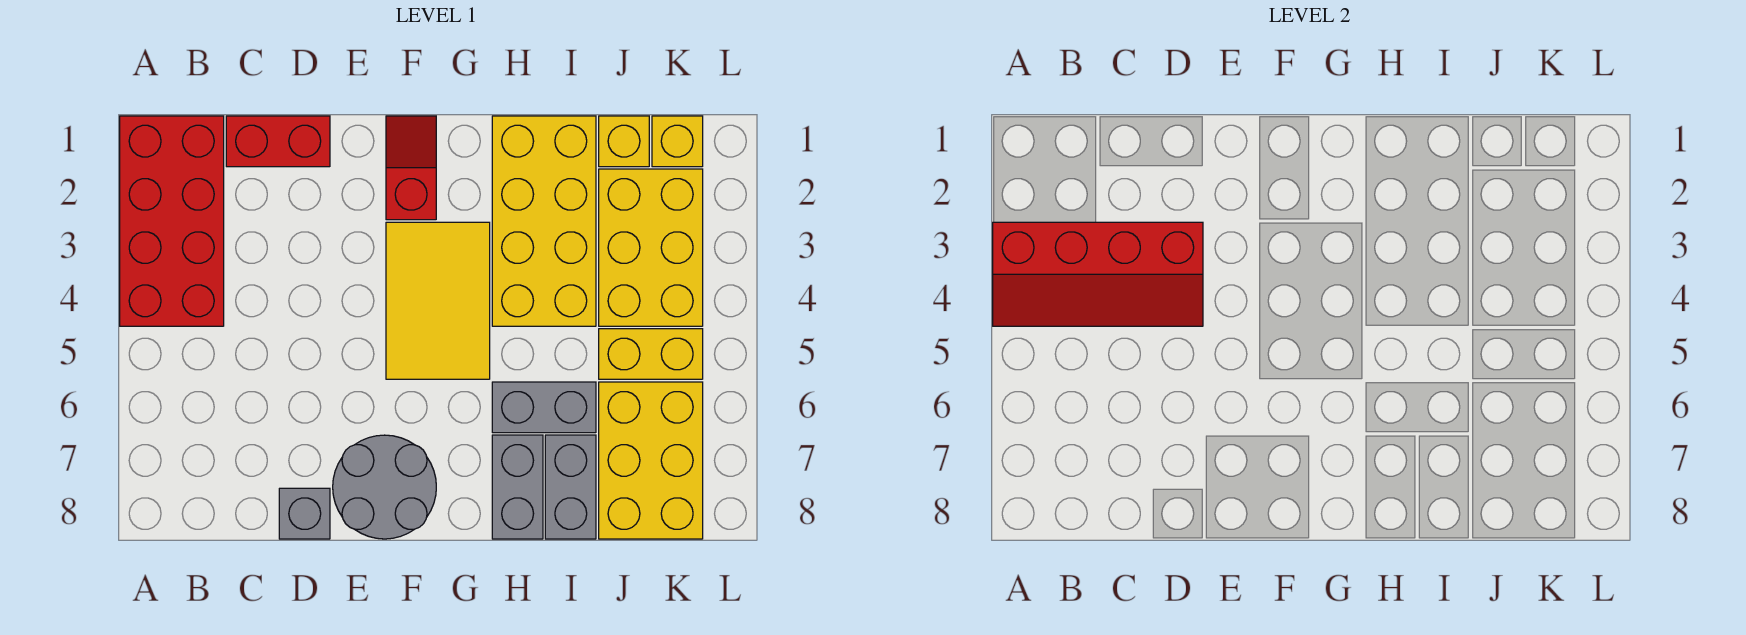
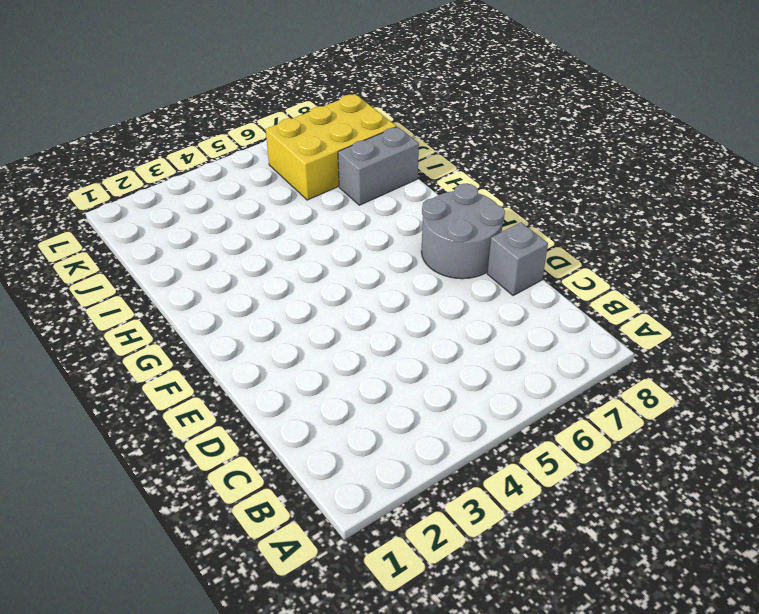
none -> red brick A1:B4 level 1
none -> red brick C1:D1 level 1
none -> red slope F1:F2 level 1 top 2

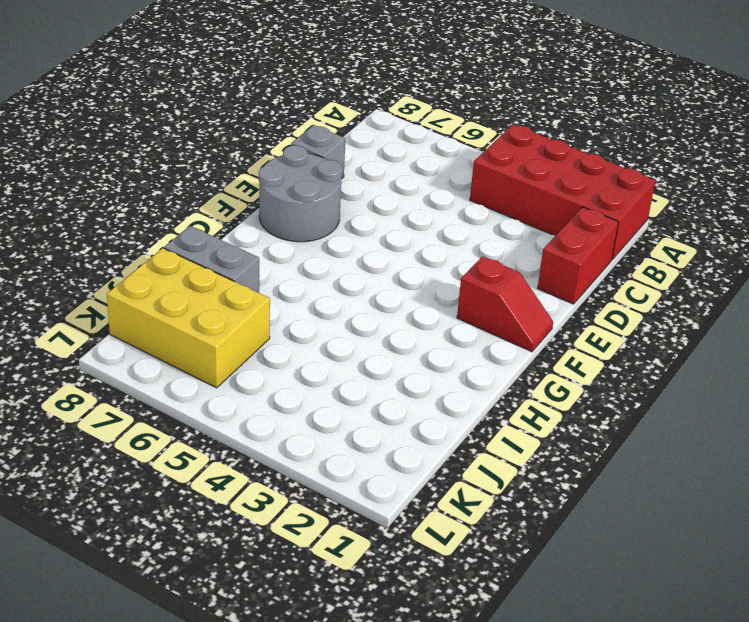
none -> yellow tile F3:G5 level 1
none -> yellow brick H1:I4 level 1
none -> grey brick H6:I6 level 1

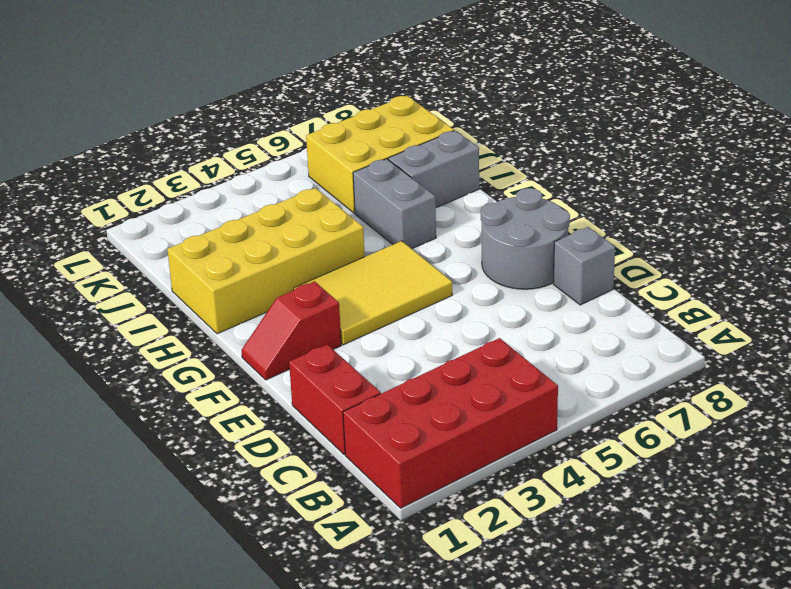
none -> grey brick H7:H8 level 1
none -> yellow brick J1 level 1
none -> yellow brick J2:K4 level 1

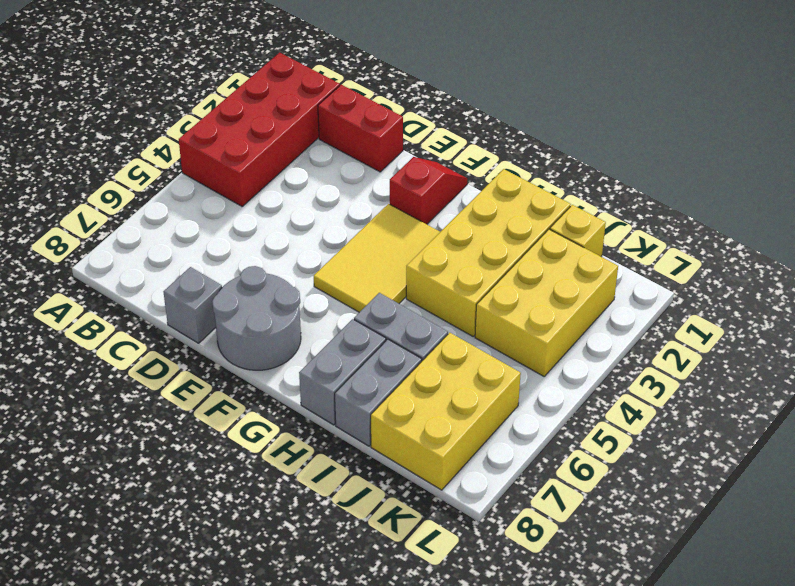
none -> yellow brick J5:K5 level 1
none -> yellow brick K1 level 1
none -> red slope A3:D4 level 2 top 3

